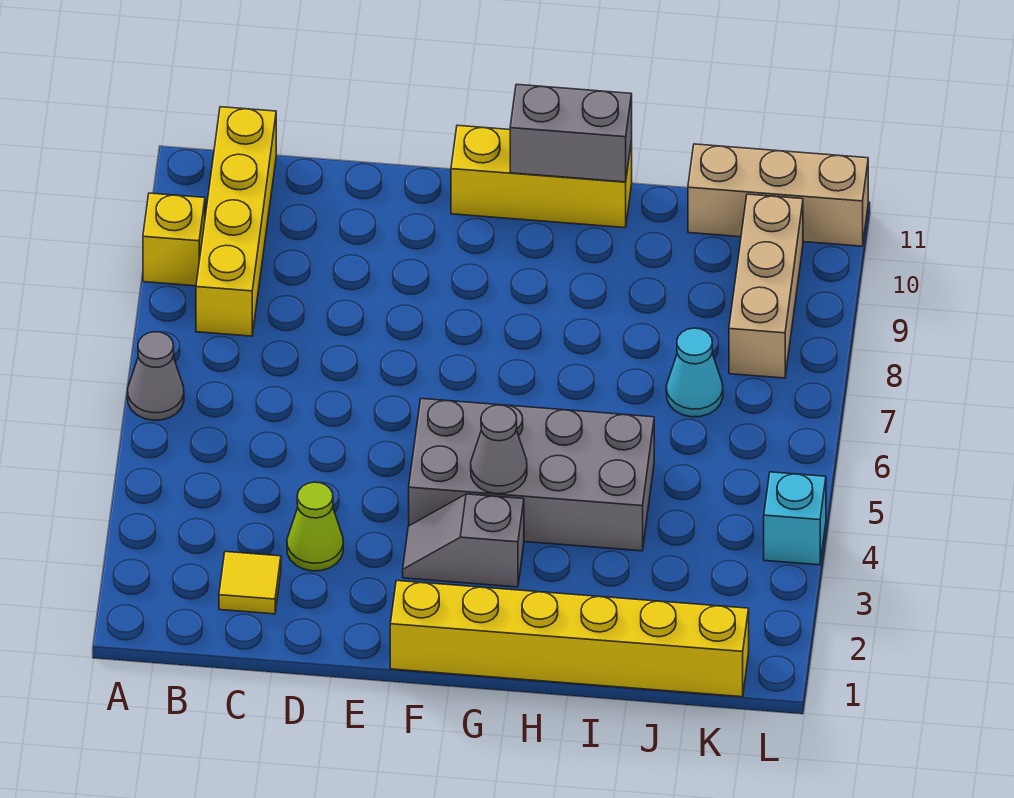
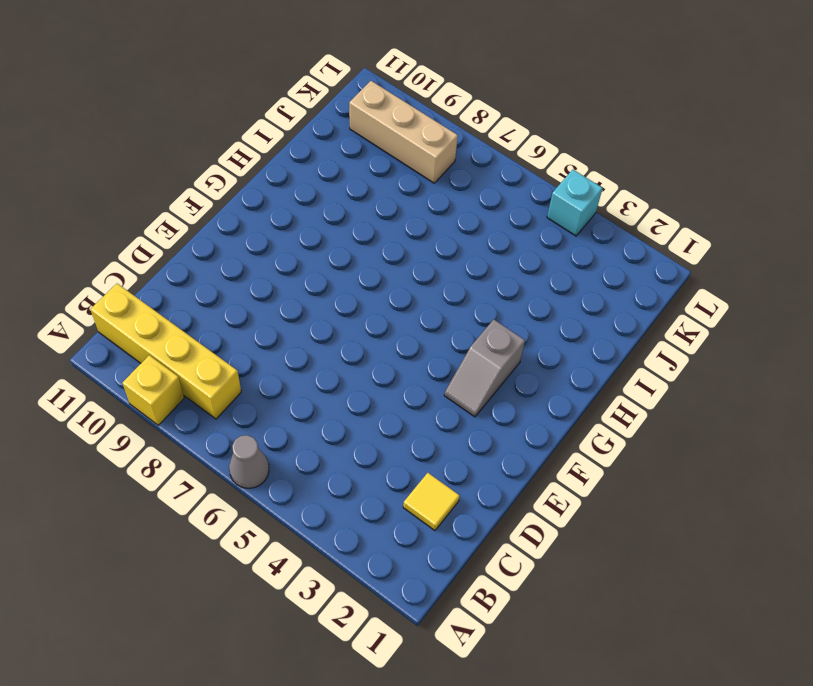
none -> lime cone D3 level 1
none -> yellow brick F1:K1 level 1
none -> grey brick F4:I5 level 1

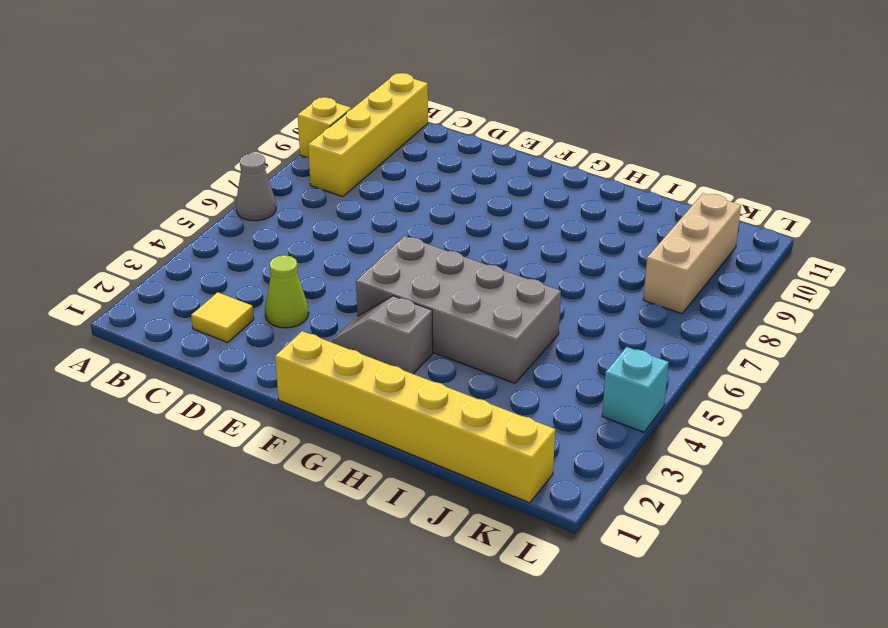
none -> yellow brick F11:H11 level 1
none -> cyan cone J7 level 1
none -> tan brick J11:L11 level 1

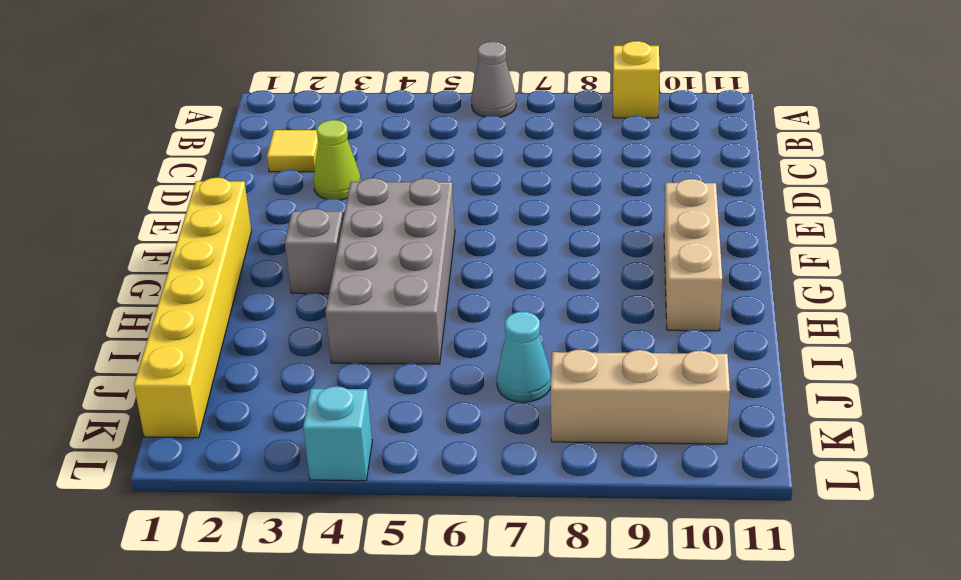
tan brick F10:H10 level 1 -> tan brick J11:L11 level 1
none -> yellow brick B8:B11 level 1
none -> yellow brick F11:H11 level 1
none -> grey cone G4 level 2

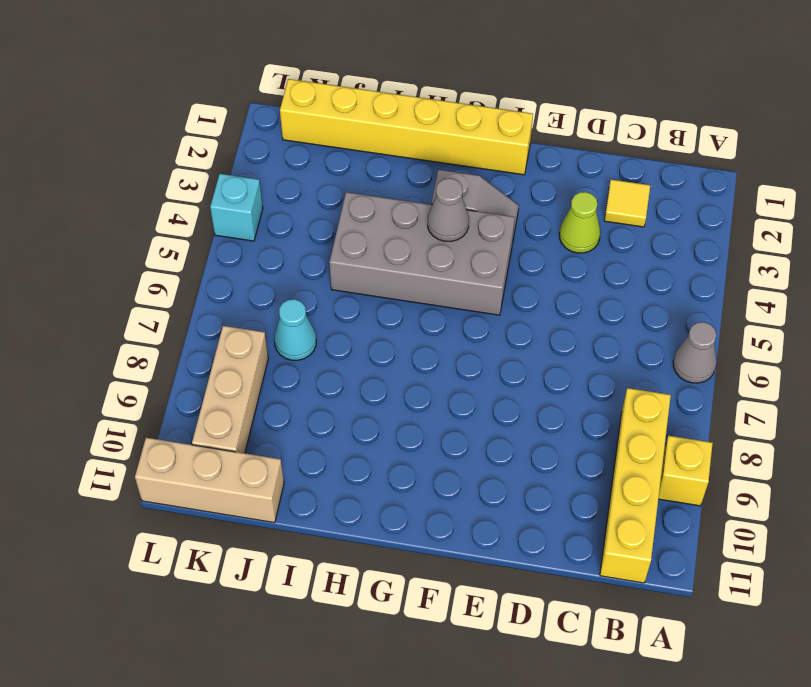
none -> yellow brick F11:H11 level 1
none -> grey brick G11:H11 level 2

